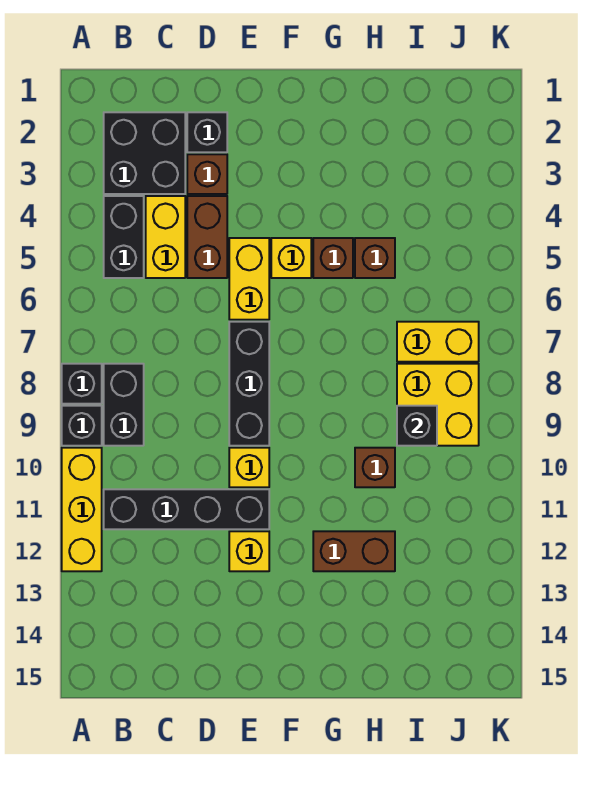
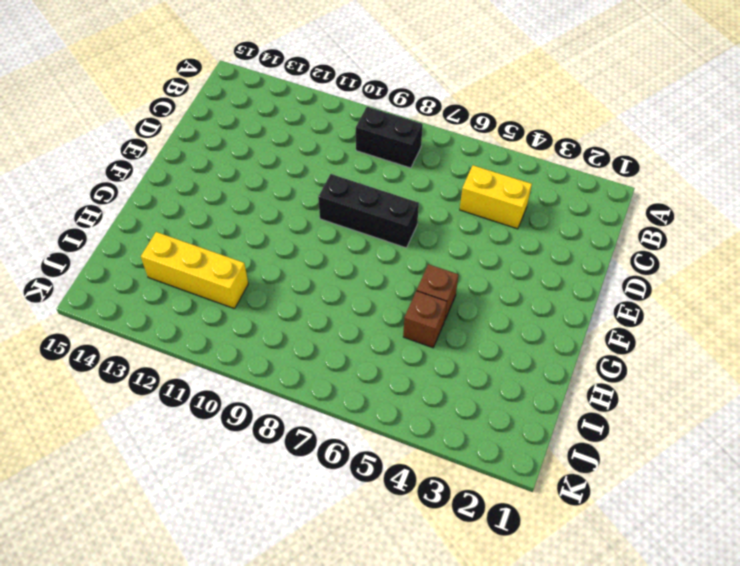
yellow brick I11:I13 level 1 -> yellow brick A10:A12 level 1
none -> black brick A8 level 1
none -> black brick A9 level 1
none -> black brick B2:C3 level 1

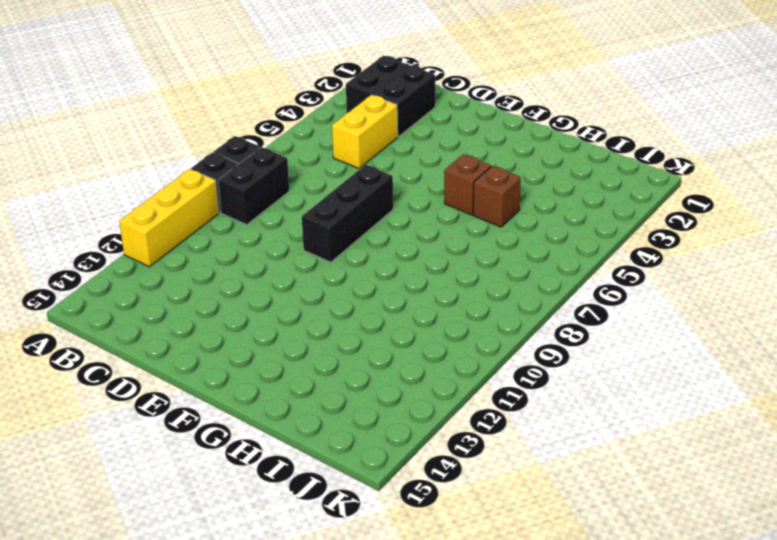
none -> black brick B4:B5 level 1
none -> black brick B11:E11 level 1
none -> black brick D2 level 1

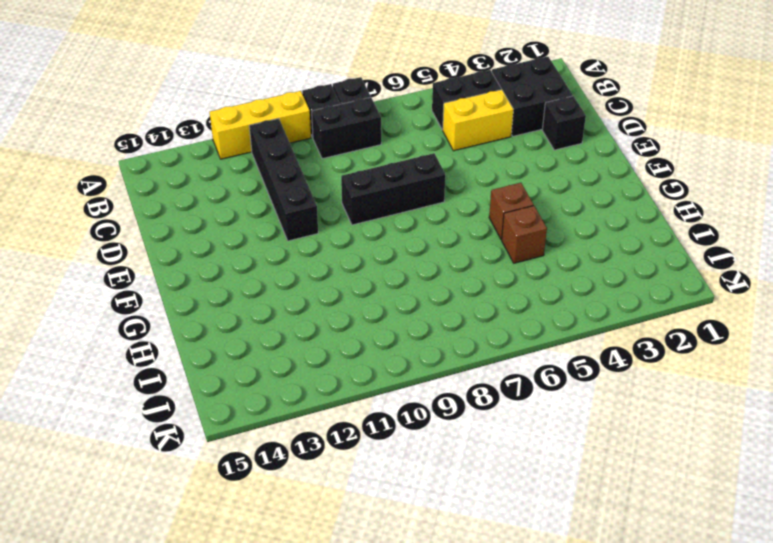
none -> brown brick D3 level 1
none -> brown brick D4:D5 level 1
none -> yellow brick E5:E6 level 1

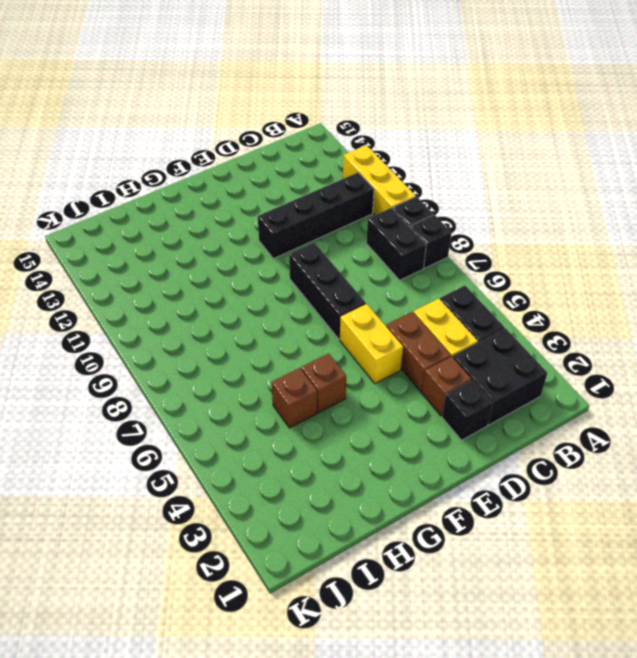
none -> yellow brick E10 level 1
none -> yellow brick E12 level 1
none -> yellow brick F5 level 1

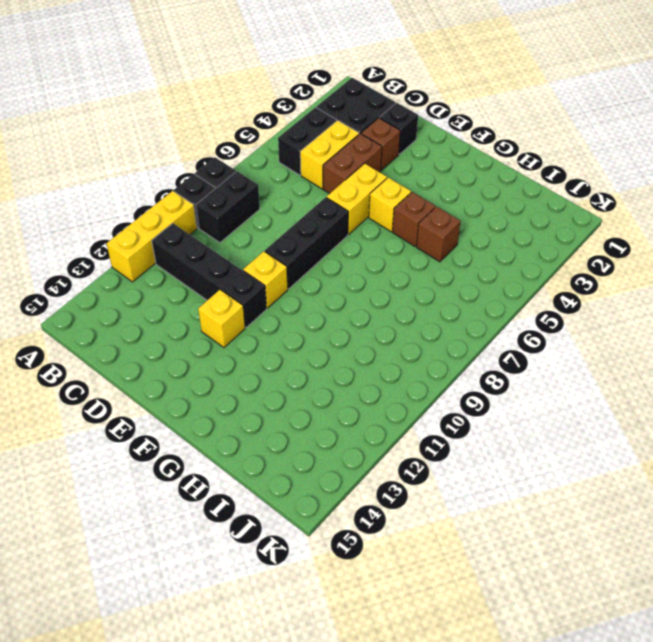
none -> brown brick G12:H12 level 1
none -> brown brick H10 level 1
none -> yellow brick I7:J7 level 1

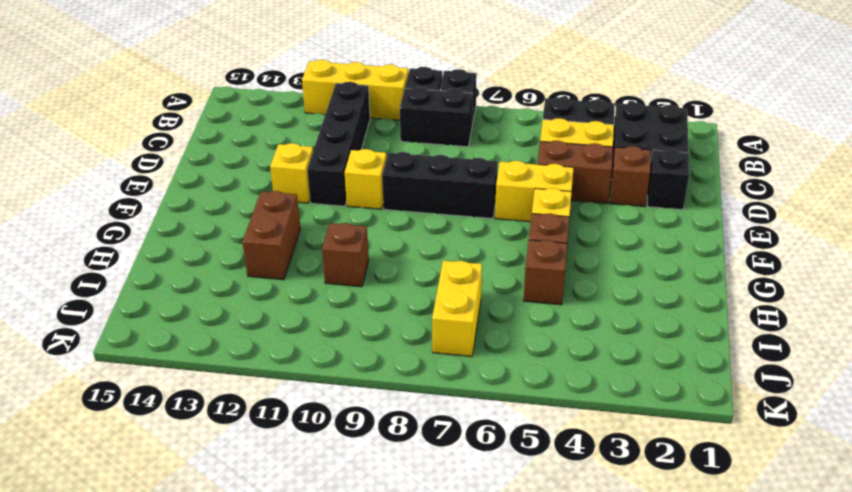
none -> yellow brick I8:J9 level 1
none -> black brick I9 level 2

